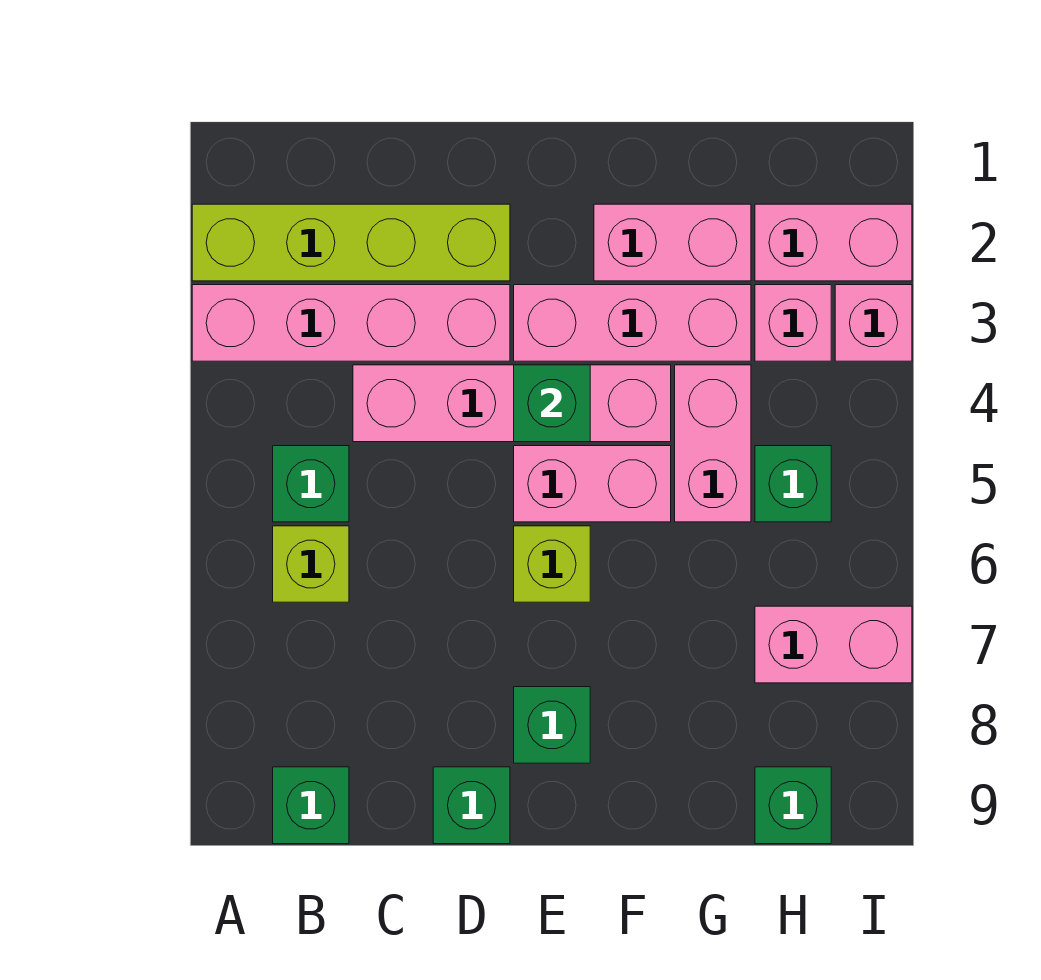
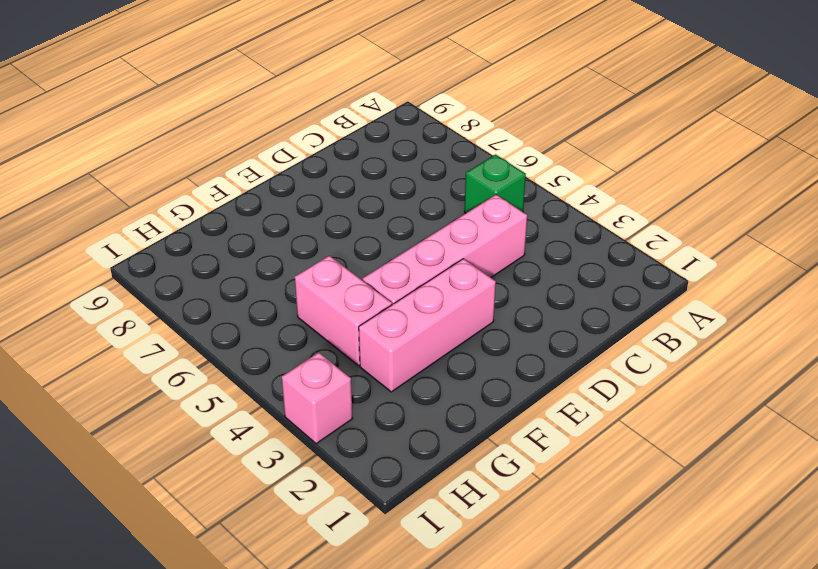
none -> lime brick A2:D2 level 1
none -> pink brick A3:D3 level 1
none -> lime brick B6 level 1

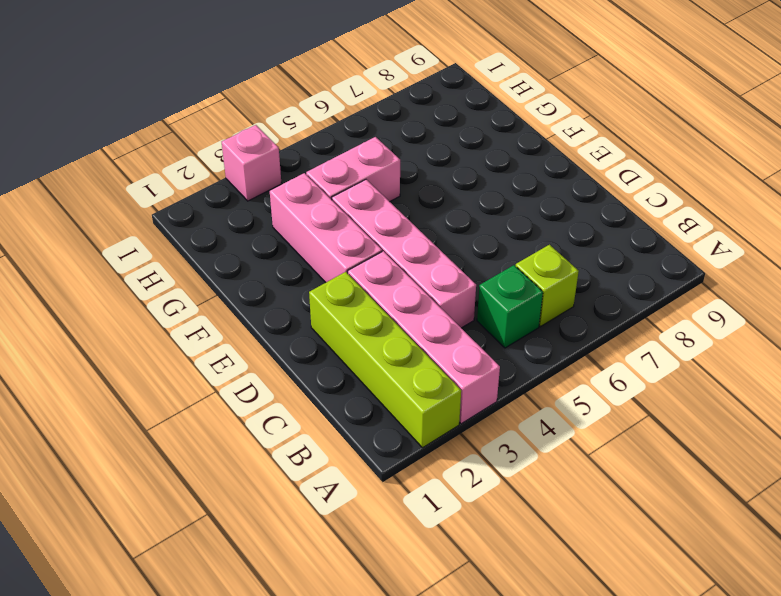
none -> green brick B9 level 1
none -> green brick D9 level 1
none -> pink brick E5:F5 level 1

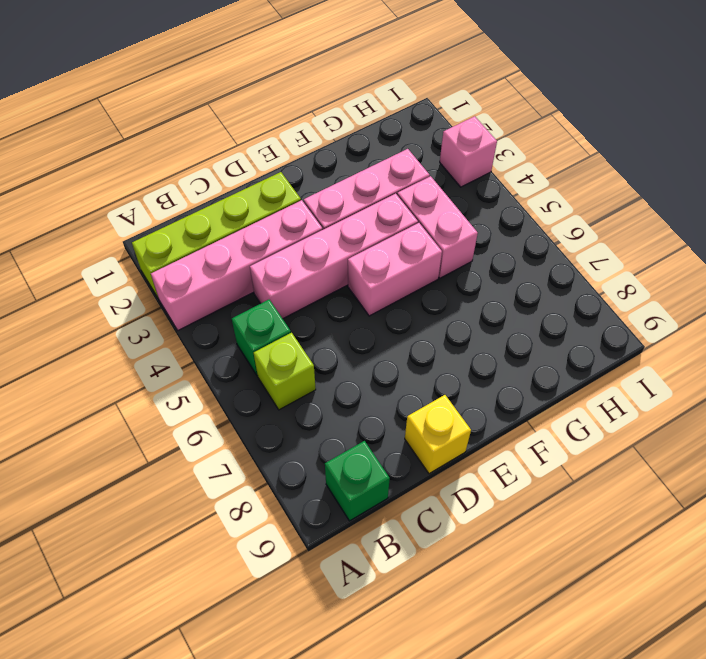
yellow brick D9 level 1 -> green brick D9 level 1
none -> lime brick E6 level 1
none -> green brick E8 level 1
none -> pink brick F2:G2 level 1

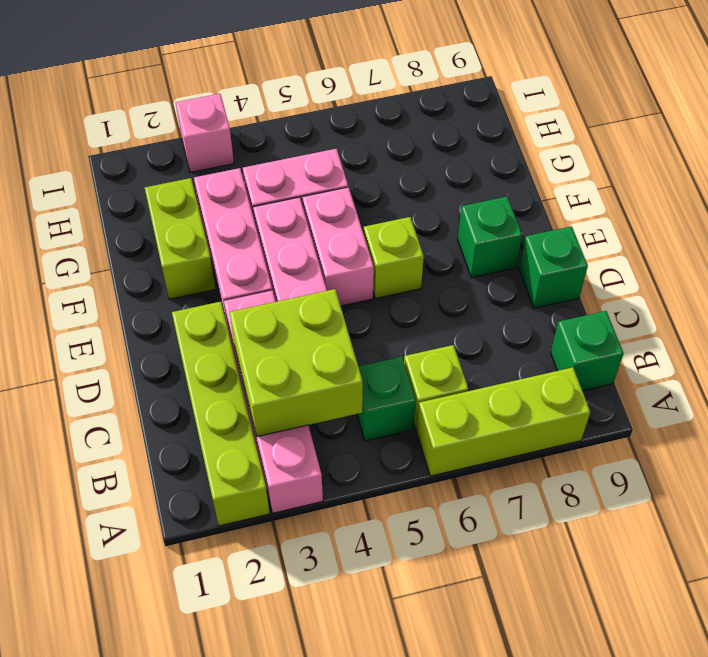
lime brick A6:A8 level 1 -> none
lime brick B3:C4 level 2 -> none
lime brick F2:G2 level 1 -> pink brick F2:G2 level 1
none -> pink brick H2:I2 level 1
none -> pink brick H3 level 1
none -> green brick H5 level 1

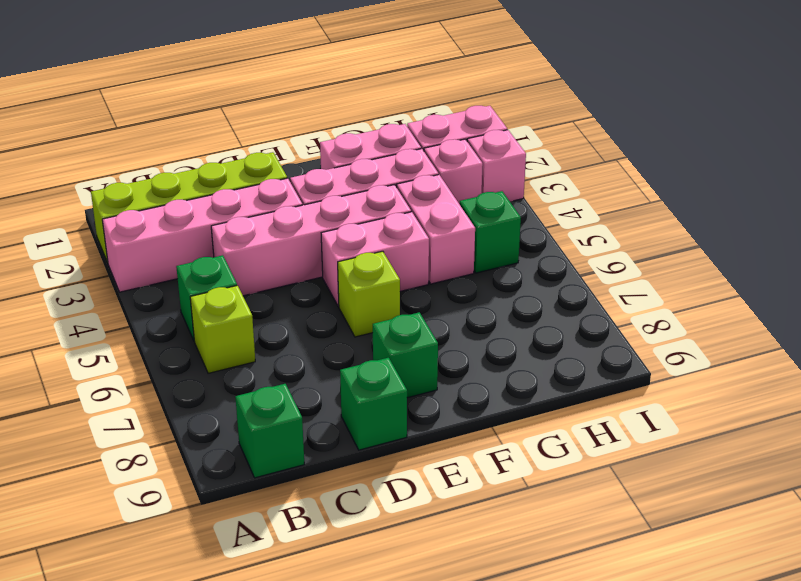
none -> pink brick H7:I7 level 1
none -> green brick H9 level 1
none -> green brick E4 level 2

